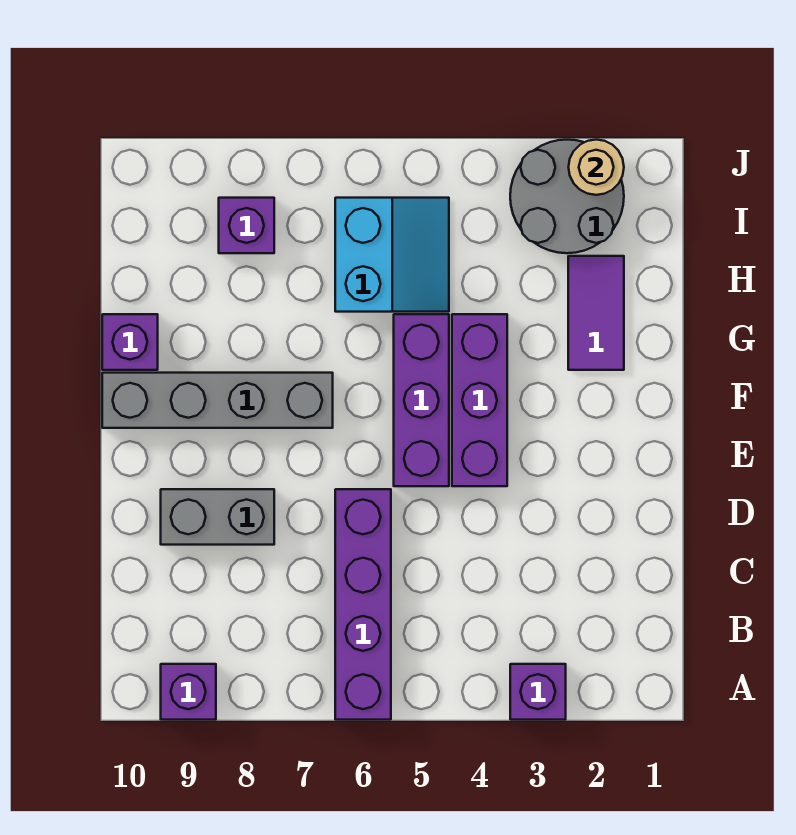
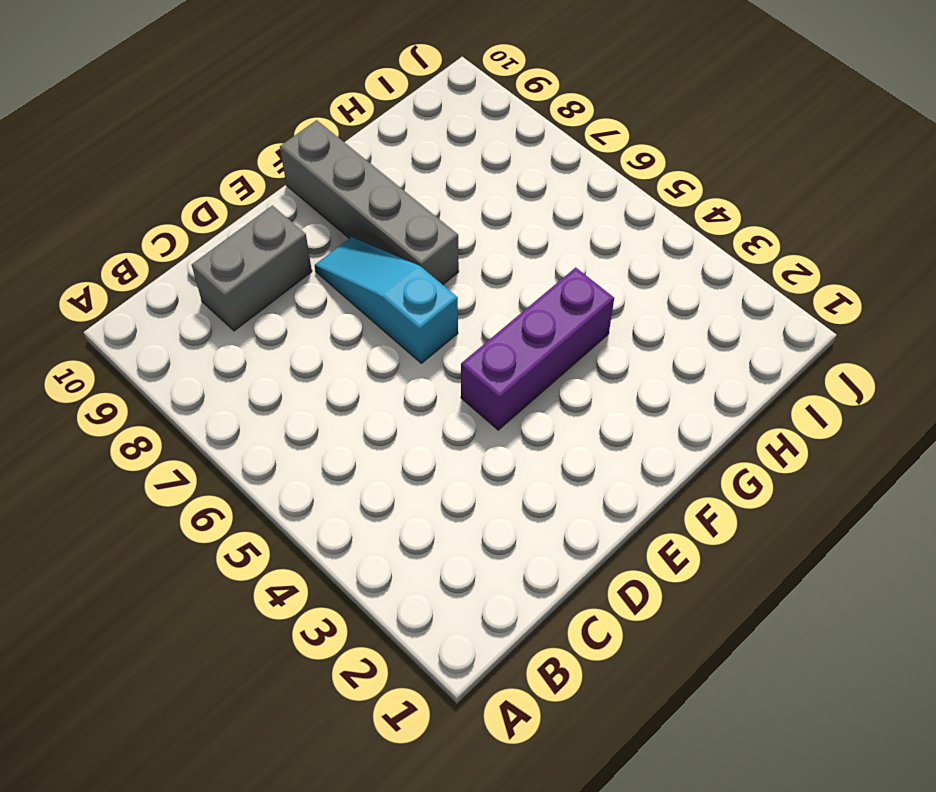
grey brick C9:D9 level 1 -> grey brick D8:D9 level 1
cyan slope E6:E8 level 1 top 6 -> none
none -> purple brick A3 level 1
none -> purple brick A6:D6 level 1
none -> purple brick A9 level 1

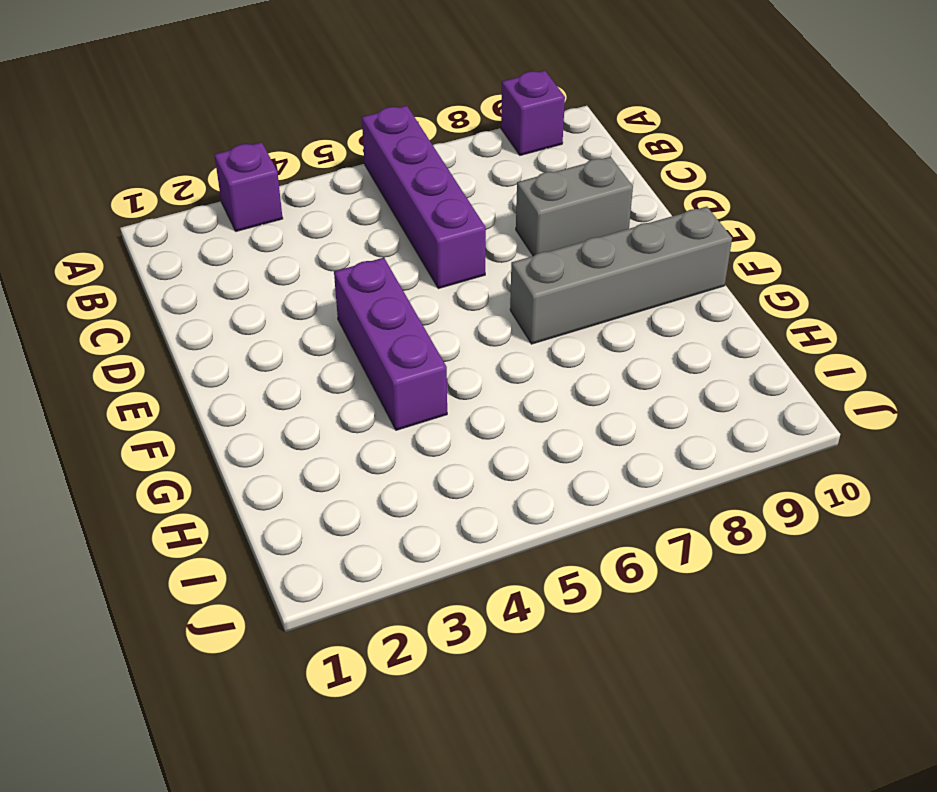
none -> purple brick E5:G5 level 1
none -> purple tile G2:H2 level 1
none -> purple brick G10 level 1

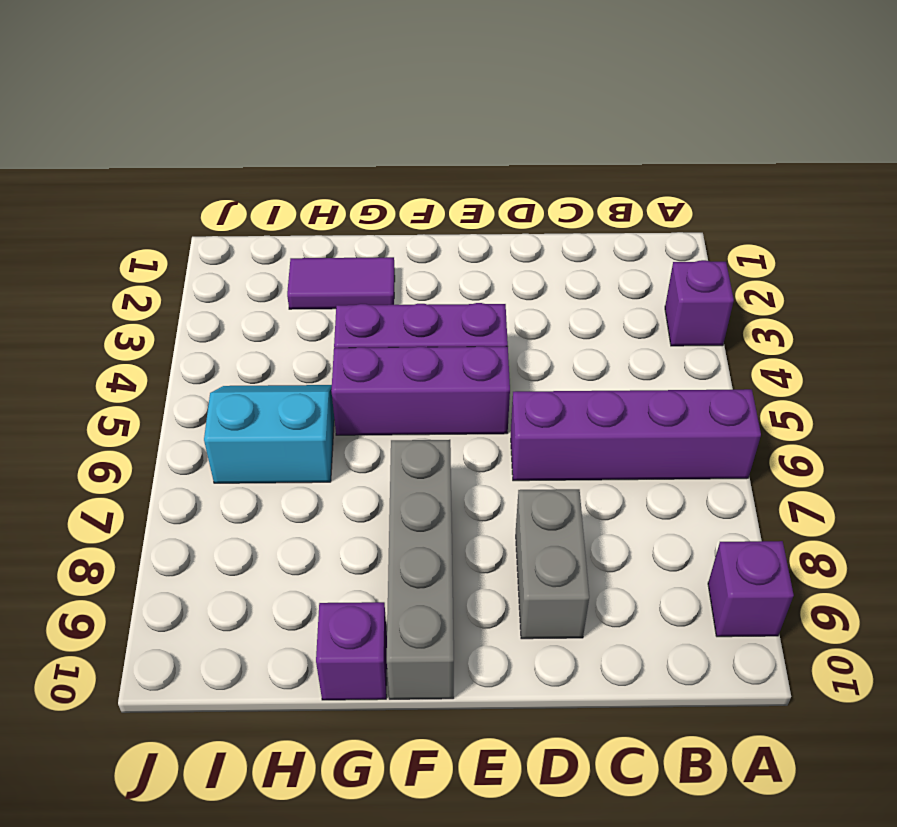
none -> grey round brick I2:J3 level 1
none -> purple brick I8 level 1
none -> tan round brick J2 level 2

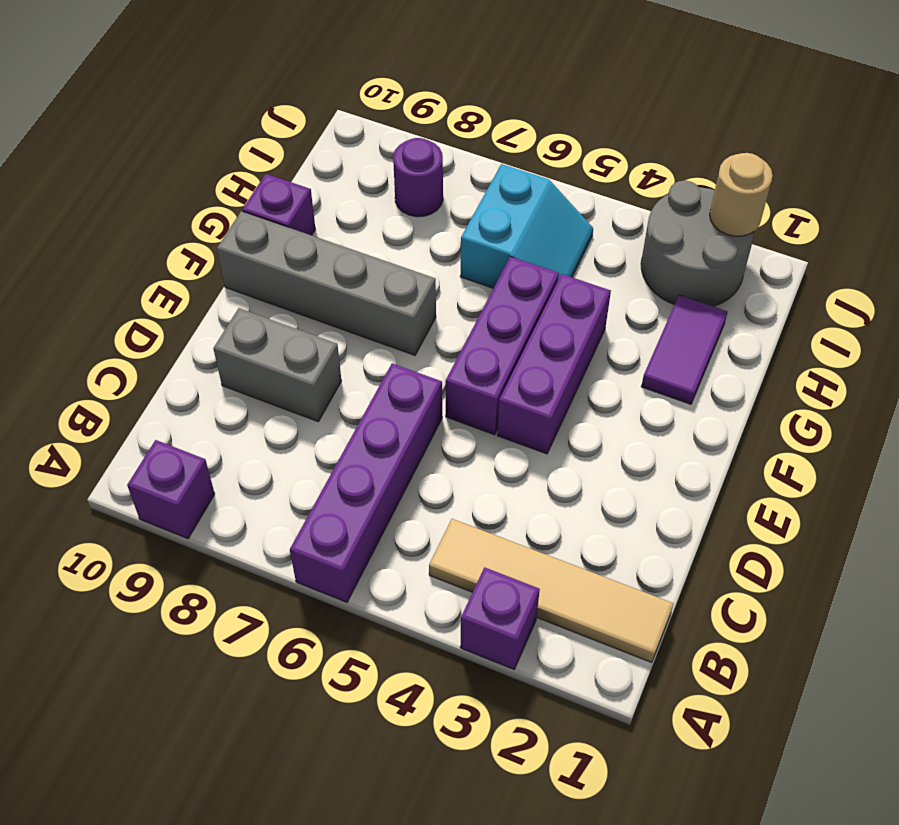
tan tile B1:B4 level 1 -> none
purple round brick I8 level 1 -> purple brick I8 level 1

